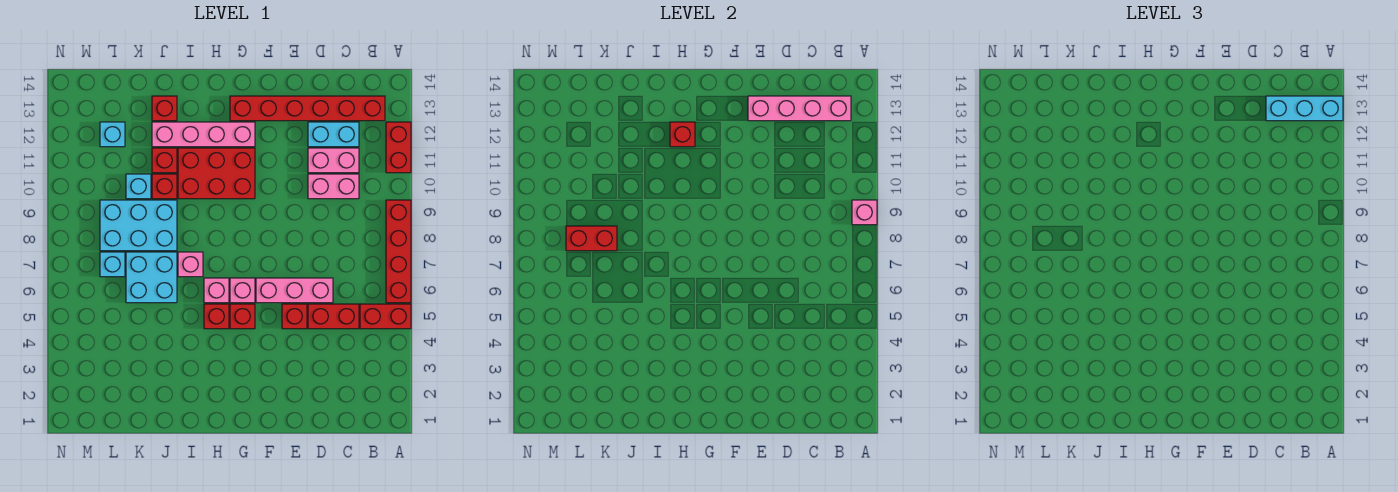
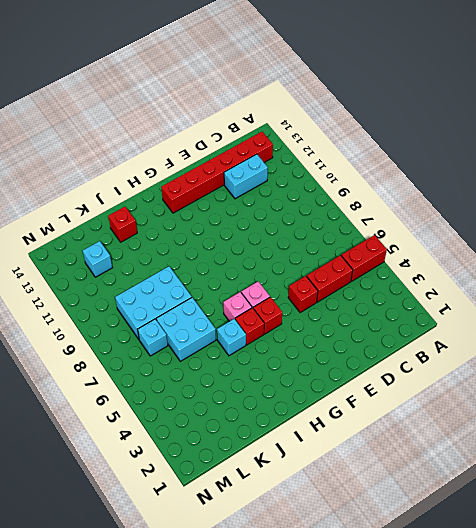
cyan brick I5 level 1 -> cyan brick K10 level 1
none -> red brick A6:A9 level 1
none -> red brick A11:A12 level 1
none -> pink brick C10:D10 level 1
none -> pink brick C11:D11 level 1

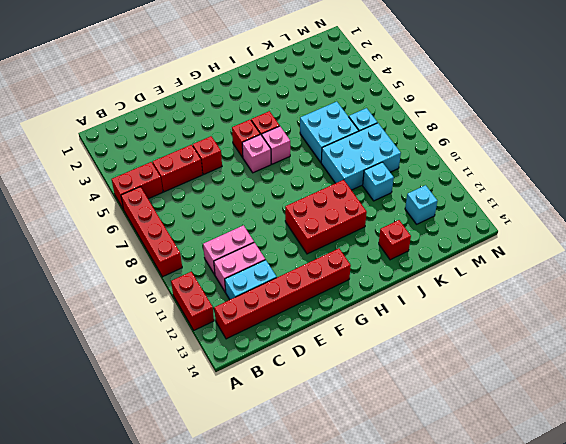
none -> pink brick D6:F6 level 1
none -> pink brick G12:J12 level 1
none -> pink brick I7 level 1
none -> red brick J10 level 1

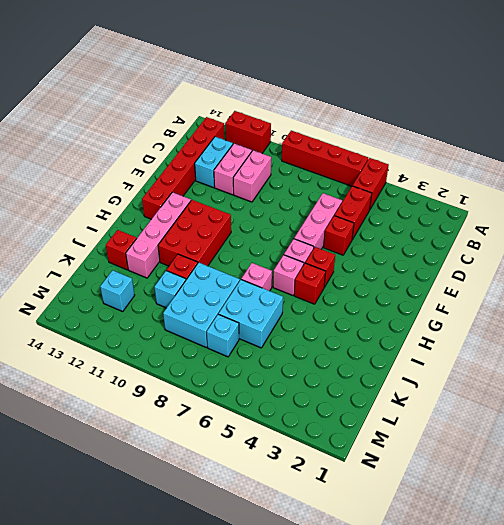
none -> red brick J11 level 1
none -> pink brick A9 level 2
none -> pink brick B13:E13 level 2
none -> red brick H12 level 2

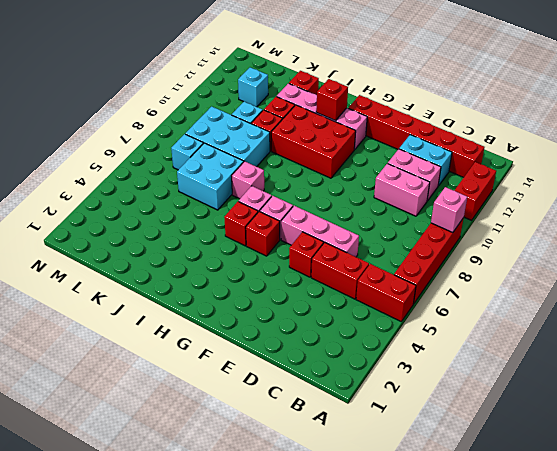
none -> pink brick B13:E13 level 2
none -> red brick K8:L8 level 2
none -> cyan brick A13:C13 level 3

